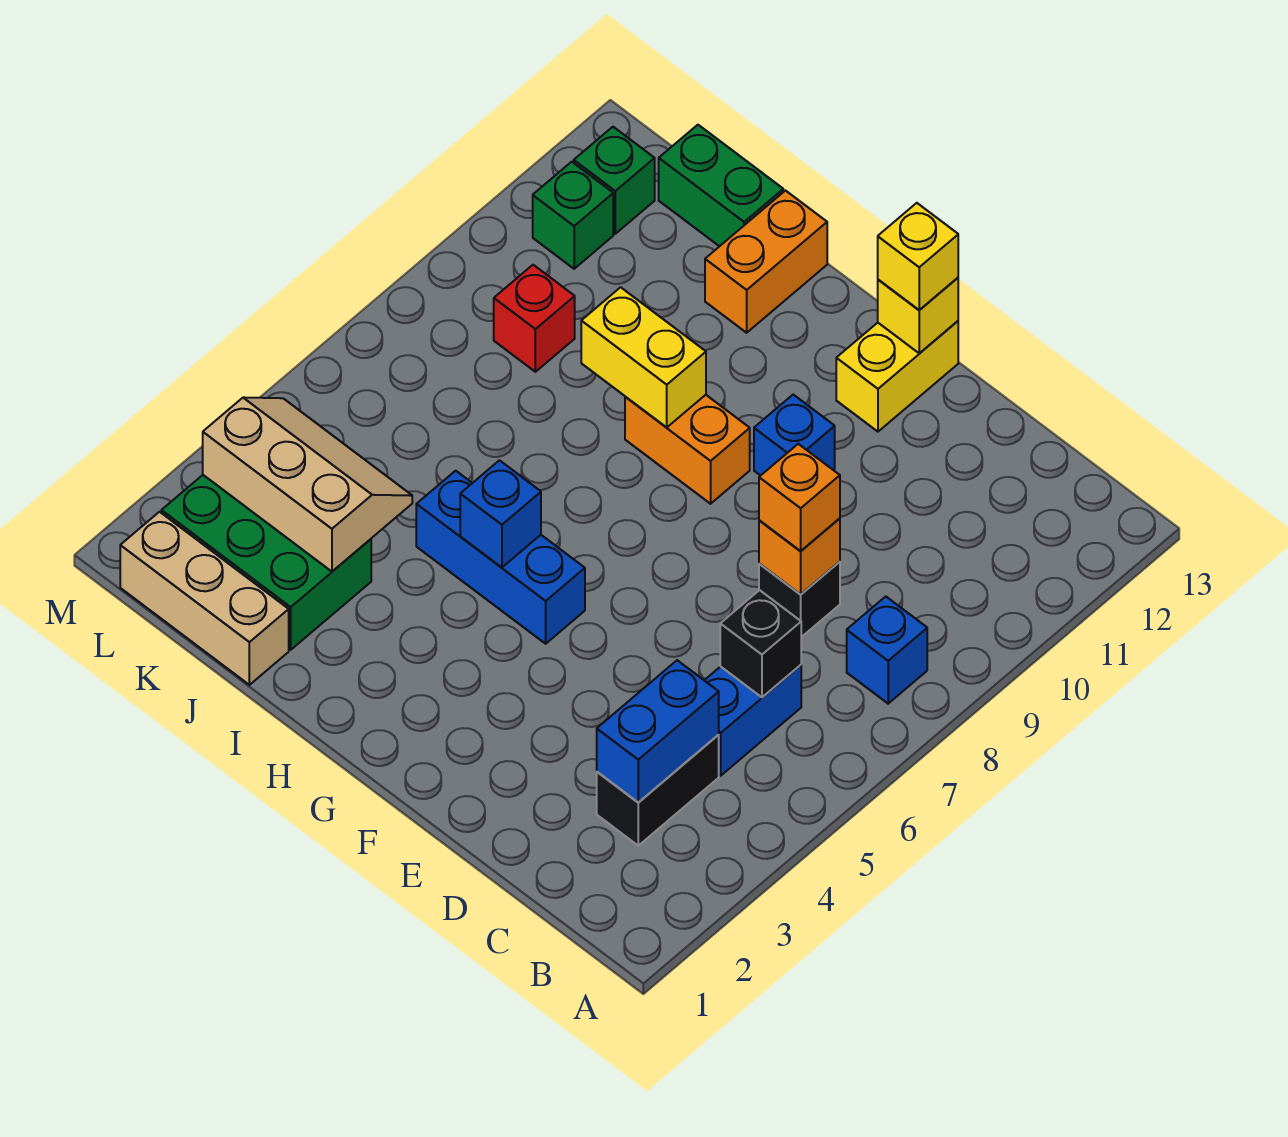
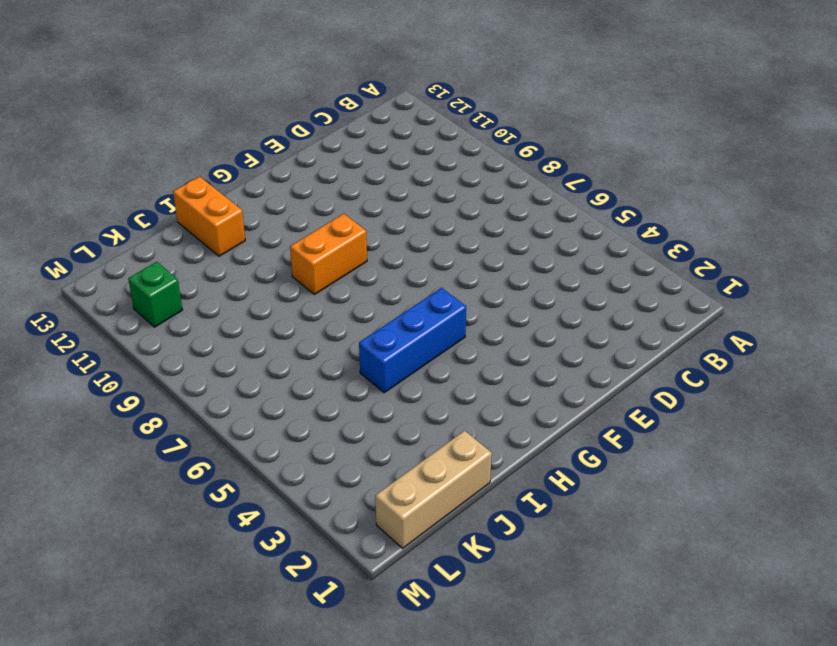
none -> blue brick B8 level 1
none -> black brick C3:C4 level 1
none -> blue brick C5:C6 level 1

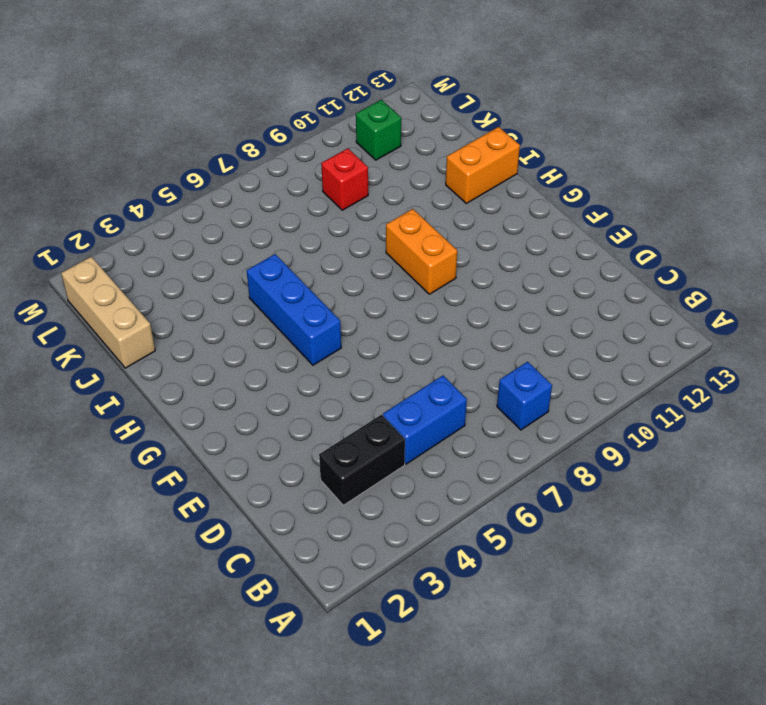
none -> black brick D8 level 1
none -> blue brick F10 level 1
none -> yellow brick F12:F13 level 1

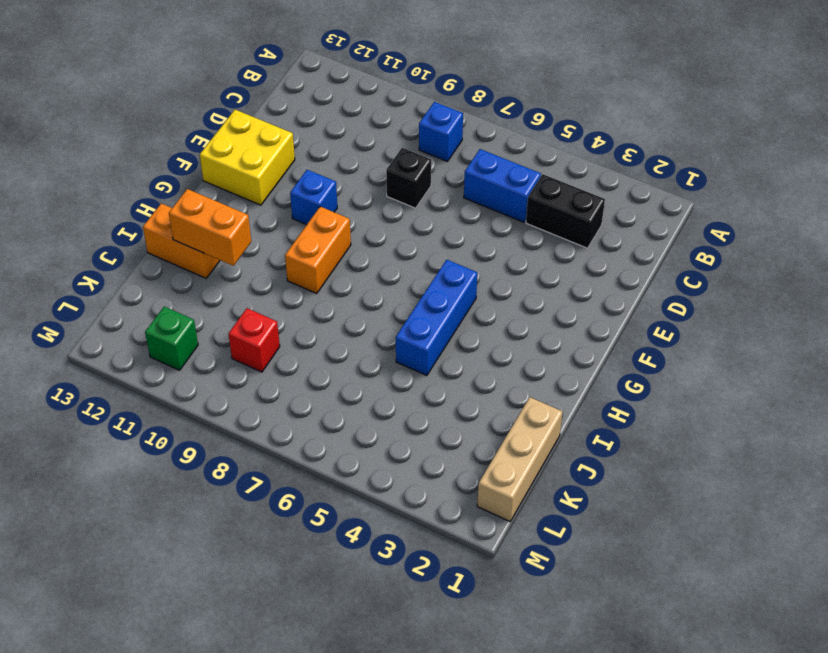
yellow brick E12:F13 level 1 -> yellow brick F12:F13 level 1
orange brick I11:I12 level 2 -> none
none -> green brick J2:L3 level 1
none -> green brick J13:K13 level 1
none -> green brick L12 level 1

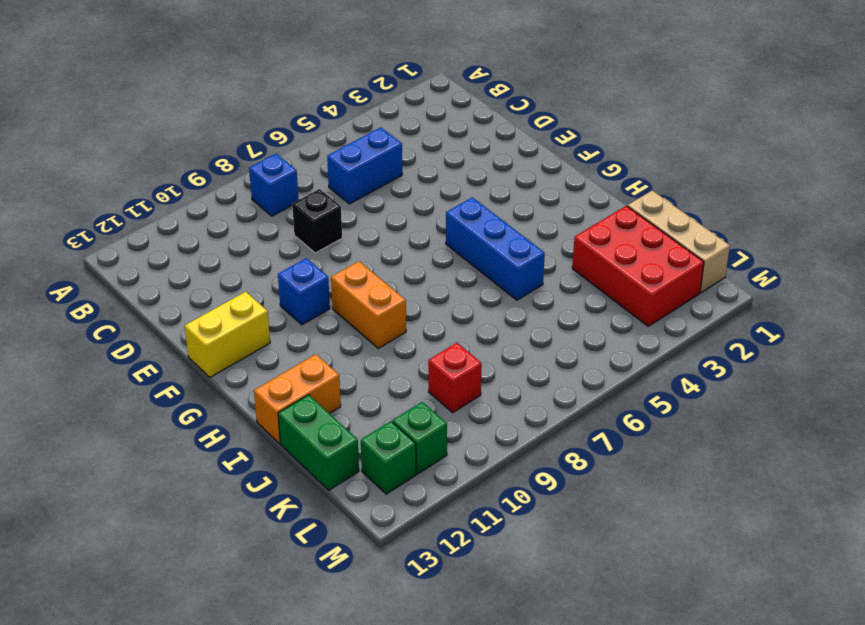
red brick J2:L3 level 1 -> green brick J2:L3 level 1
none -> black brick C3:C4 level 1
none -> blue brick C3:C4 level 2
none -> black brick C6 level 2

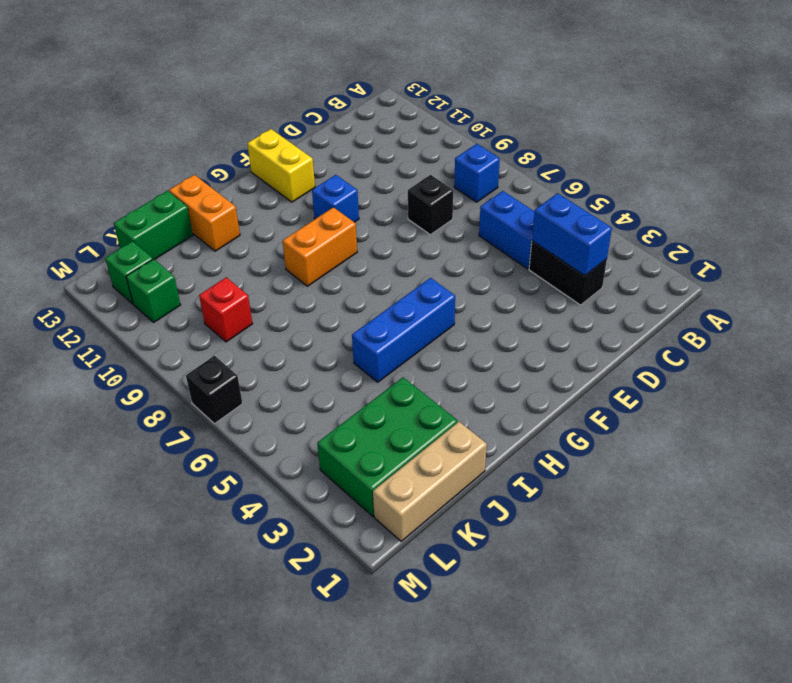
black brick M7 level 1 -> black brick C6 level 2
none -> orange brick D8 level 2
none -> yellow brick F13 level 2
none -> blue brick H5 level 2

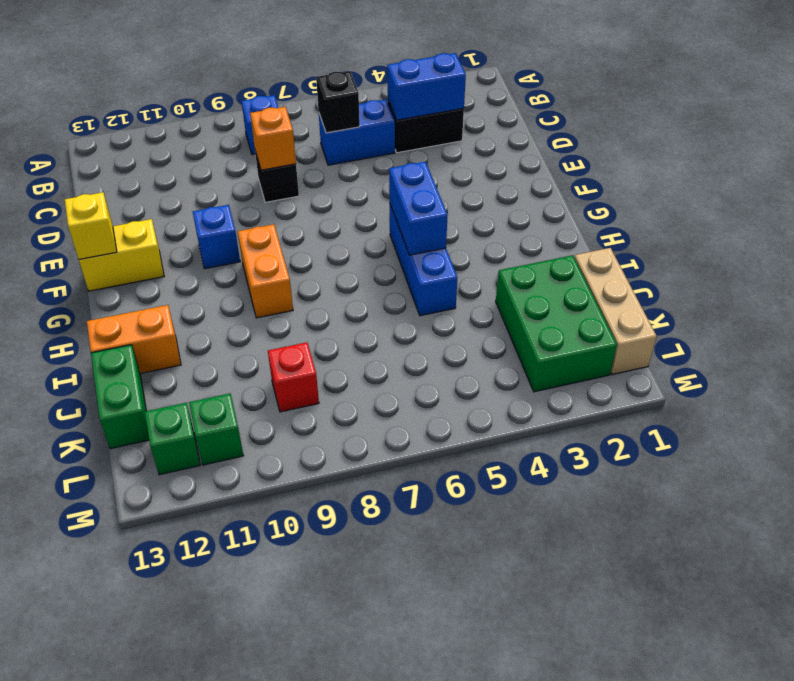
blue brick G5:H5 level 2 -> blue brick H5 level 2
none -> yellow brick H9:I9 level 2
none -> tan slope J3:L4 level 2 top 3
none -> orange brick D8 level 3

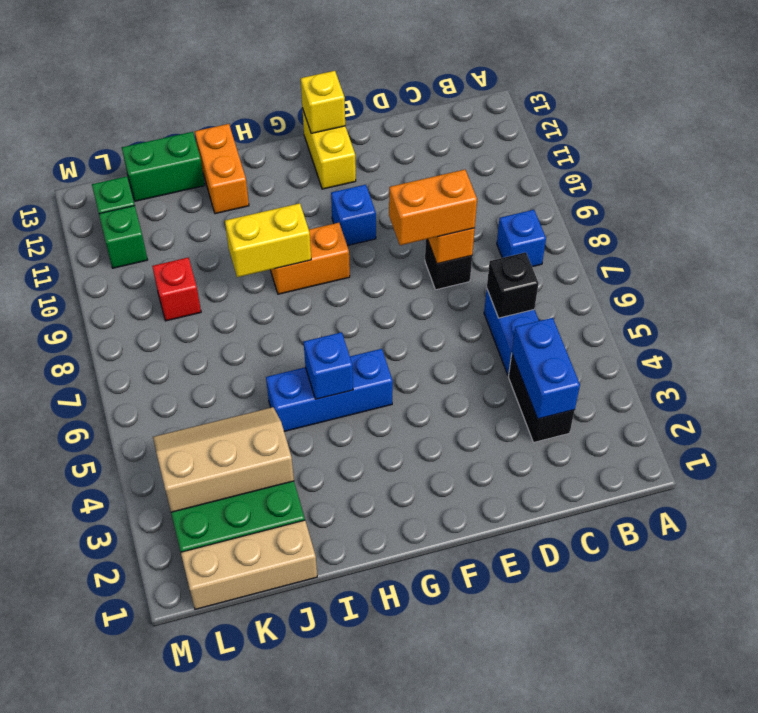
orange brick D8:E8 level 3 -> orange brick D8 level 3
none -> yellow brick F13 level 3

